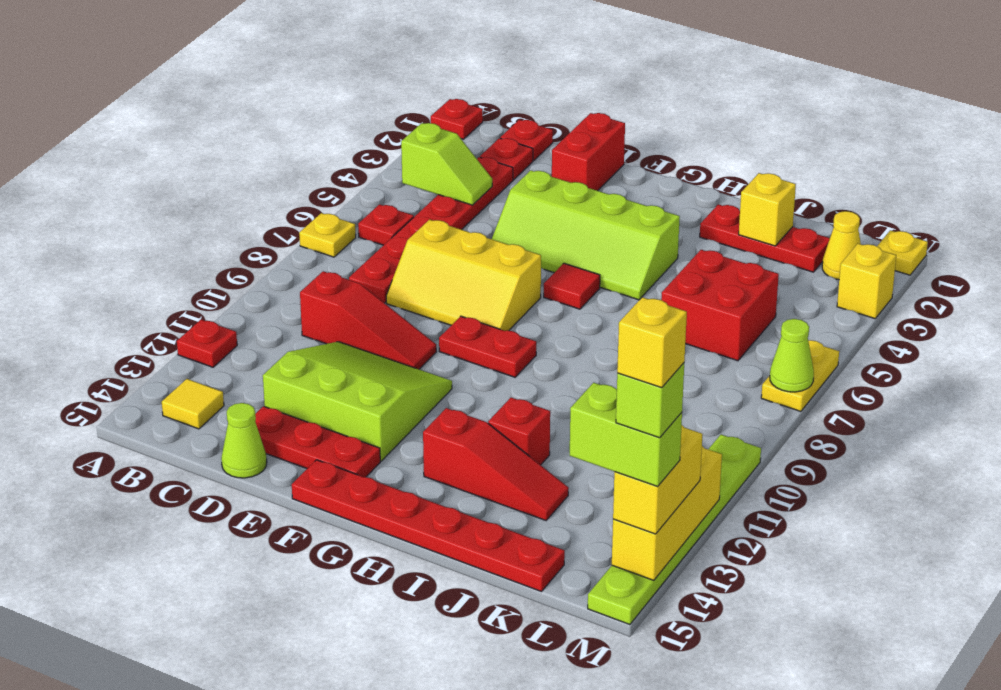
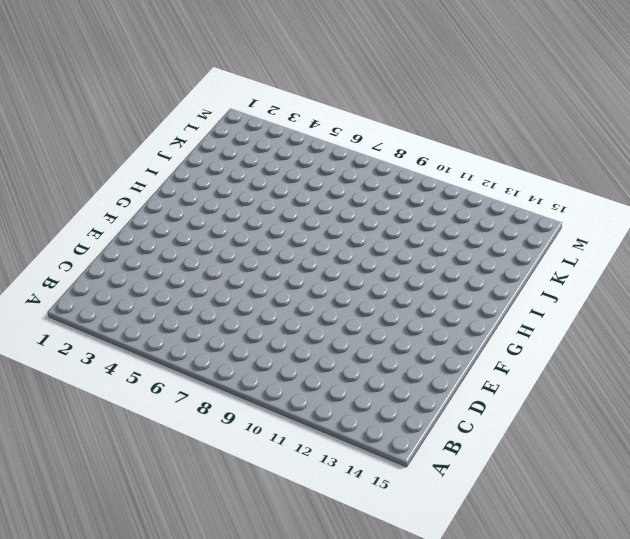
none -> red plate A1 level 1
none -> yellow plate A7 level 1
none -> red plate A12 level 1
none -> red plate B6 level 1

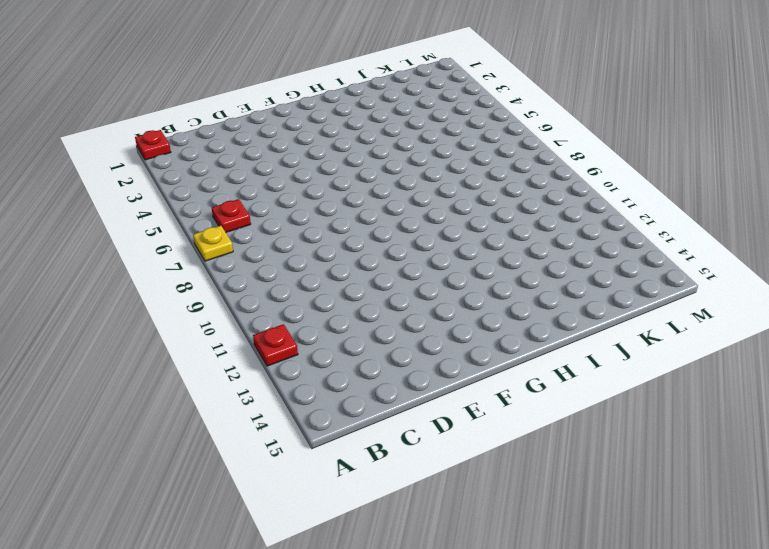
none -> yellow tile B14 level 1
none -> red plate C1 level 1
none -> red plate C2 level 1
none -> red plate C3:C8 level 1

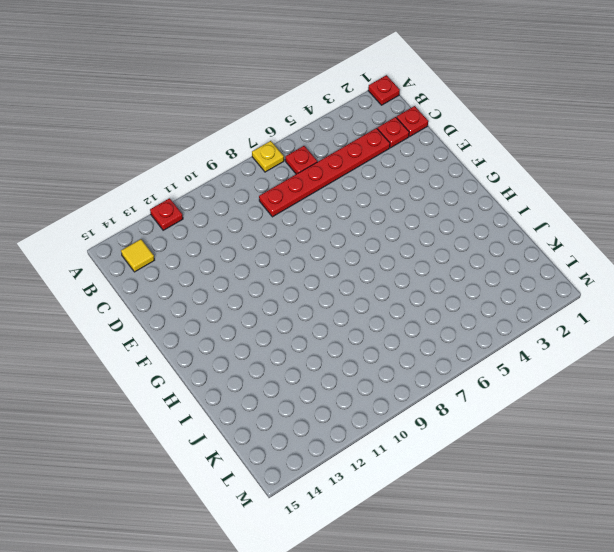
none -> red slope C10:E10 level 1 top C
none -> yellow slope D7:F8 level 1 top 7
none -> lime slope D11:F13 level 1 top 13
none -> red plate D14:F14 level 1

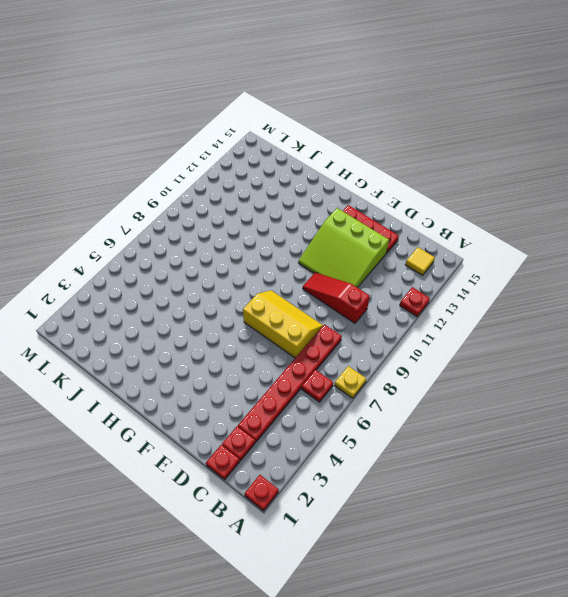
none -> lime cone D15 level 1
none -> red brick E1:E2 level 1
none -> lime slope E4:H5 level 1 top 4
none -> red plate F9:G9 level 1

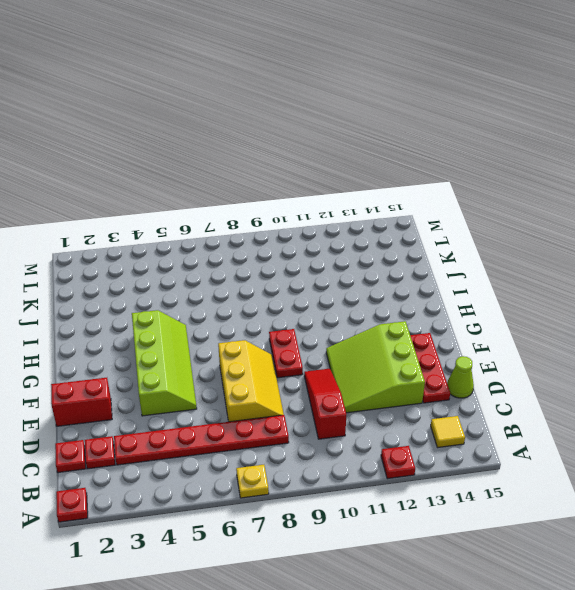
none -> red plate B6 level 1
none -> red plate F15:K15 level 1
none -> red tile G6 level 1
none -> red slope H13:J13 level 1 top H

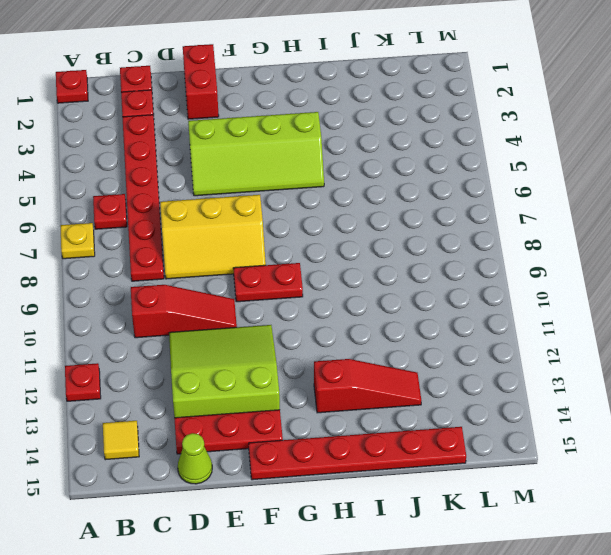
none -> red tile G6 level 1
none -> red plate I2:K2 level 1
none -> red brick I12 level 1
none -> red brick J5:K6 level 1

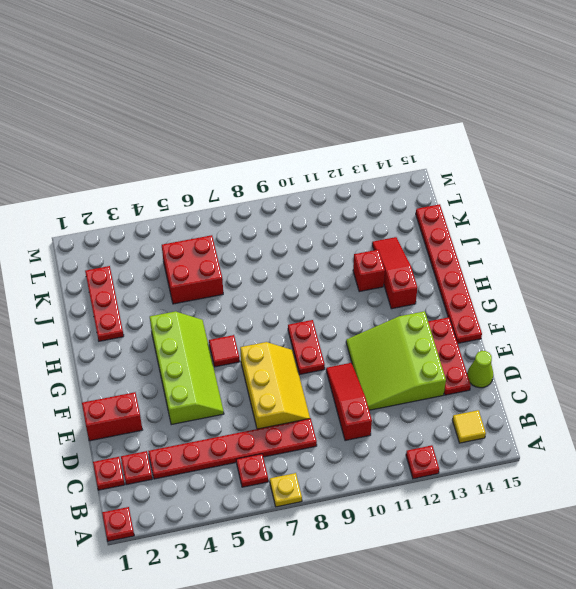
none -> yellow cone L2 level 1
none -> yellow plate M1 level 1
none -> yellow brick M3 level 1
none -> yellow plate M6:M7 level 1

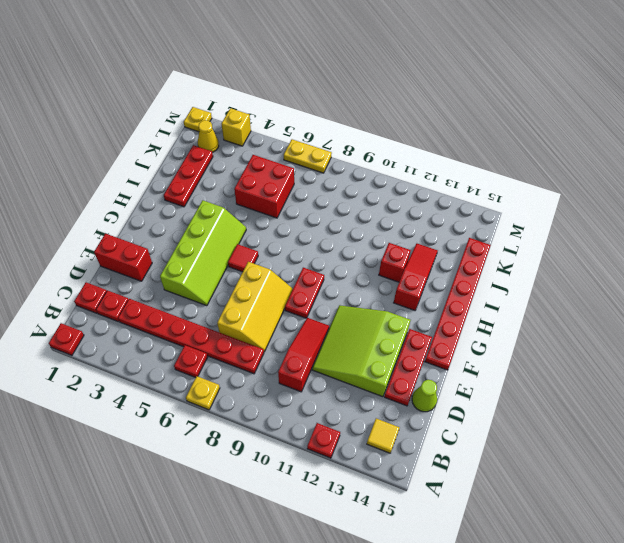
none -> lime plate M10:M15 level 1
none -> lime slope B4:C4 level 2 top B
none -> yellow brick J2 level 2
none -> lime cone M7 level 2

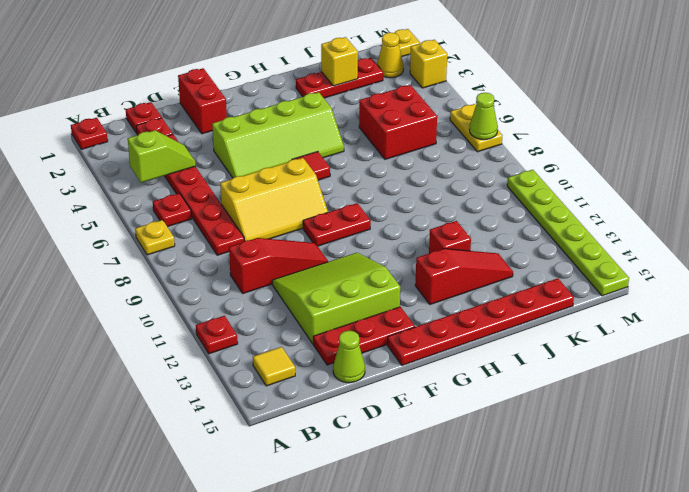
none -> yellow brick M12:M14 level 2
none -> yellow brick M13:M14 level 3
none -> lime brick L14:M14 level 4
none -> lime brick M14 level 5

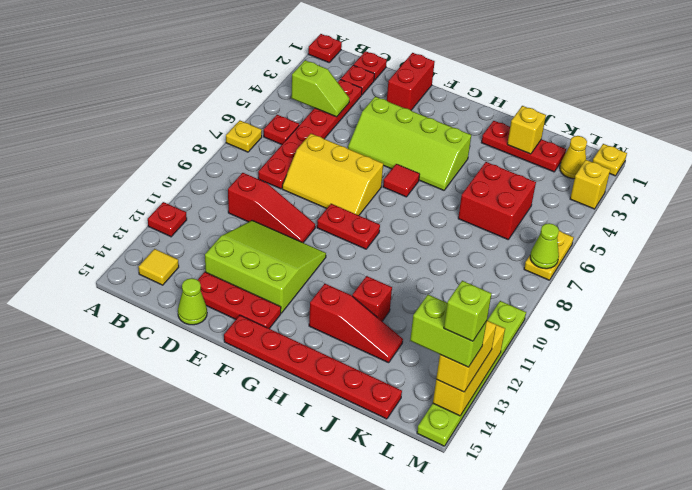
none -> yellow brick M14 level 6

